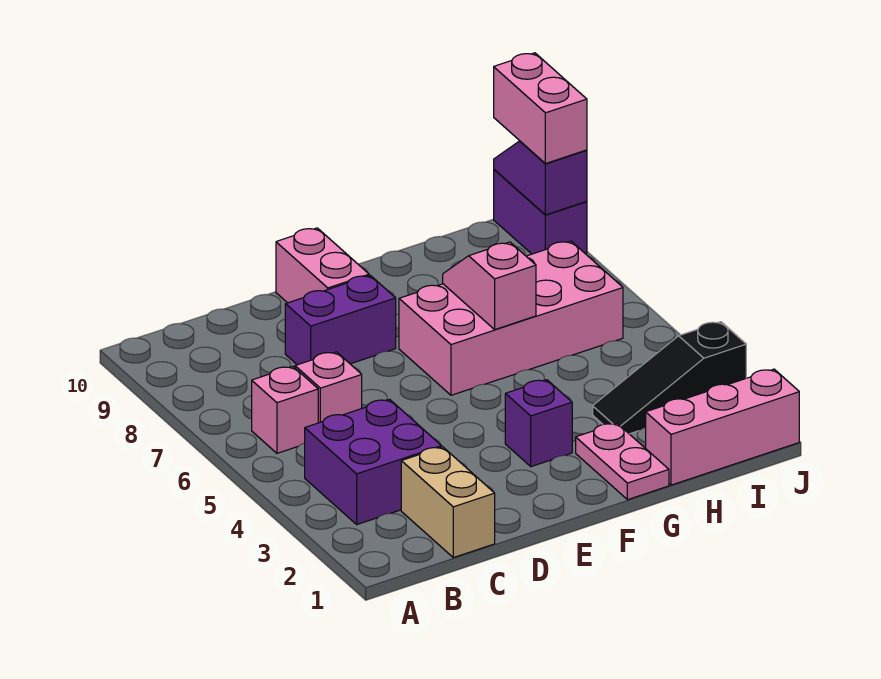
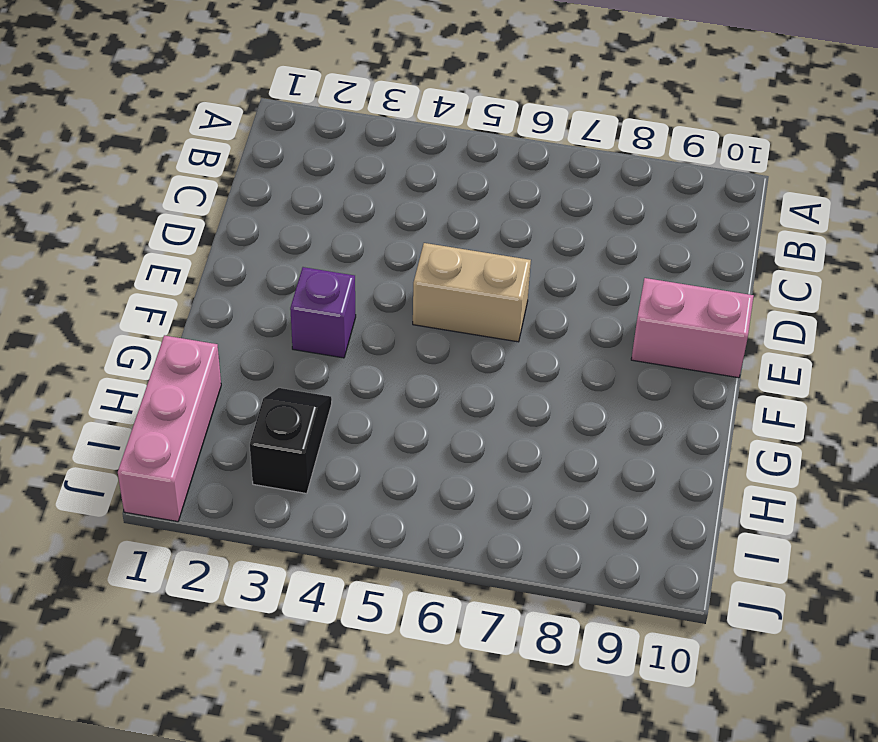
tan brick E5:E6 level 1 -> tan brick C1:C2 level 1
black slope H3:I3 level 1 top I -> black slope H3:J3 level 1 top J
none -> purple brick B3:C4 level 1
none -> pink brick B6 level 1
none -> pink brick C6 level 1

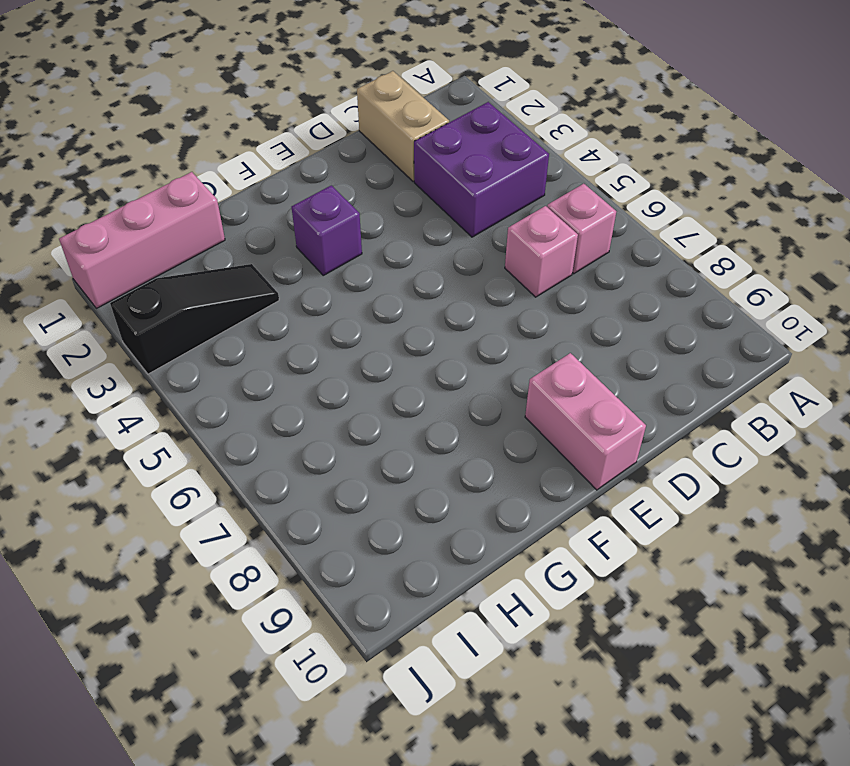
none -> purple brick D8:E8 level 1
none -> pink brick F6:I7 level 1
none -> pink plate G1:G2 level 1

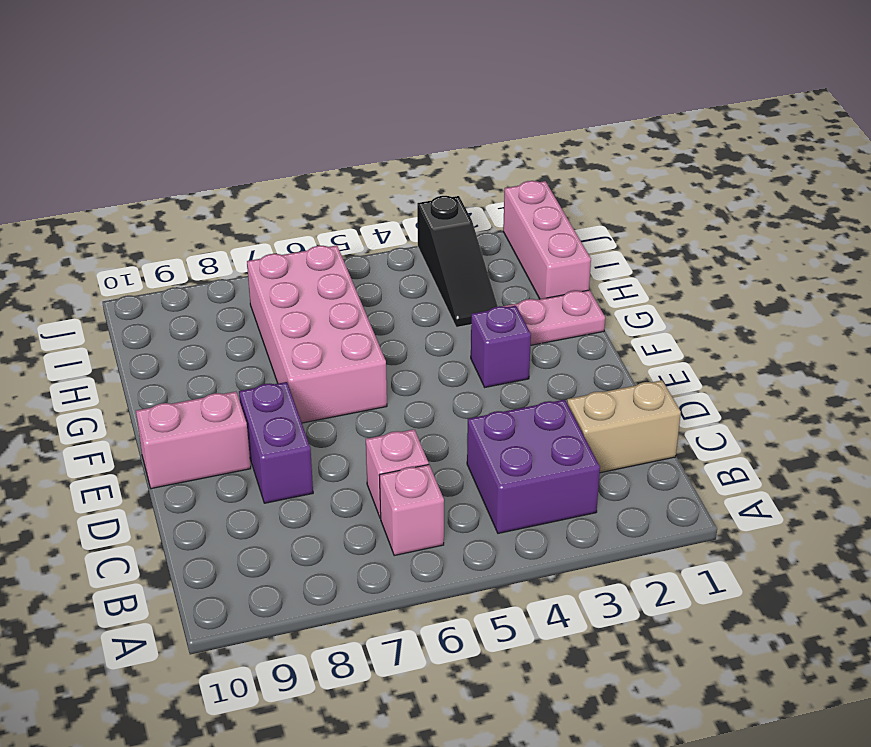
none -> purple brick J9:J10 level 1
none -> pink slope G6:G7 level 2 top 6
none -> purple slope J9:J10 level 2 top 9

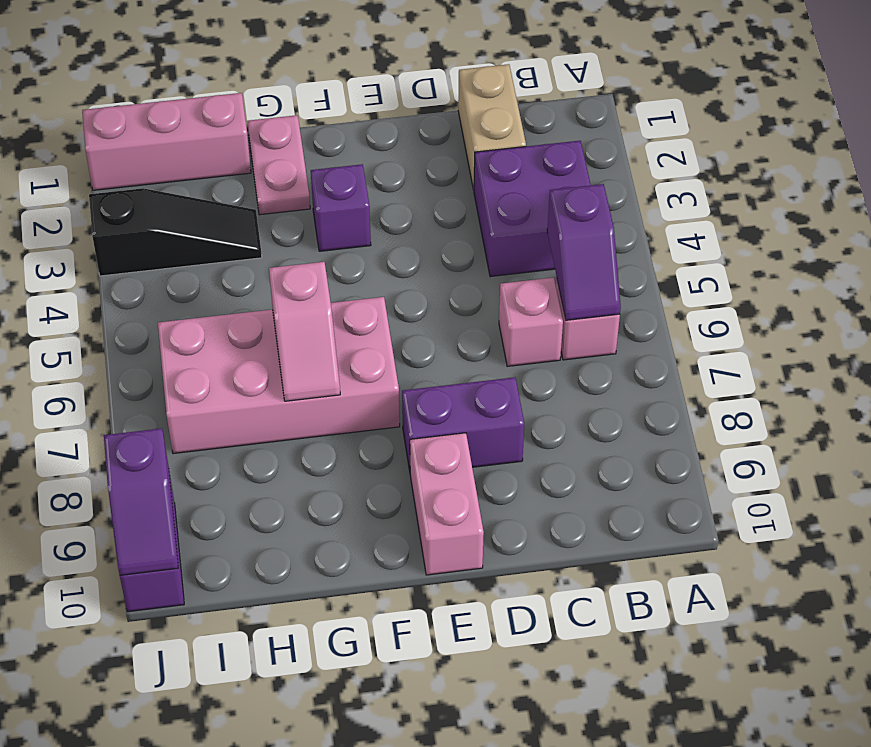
purple slope B5:B6 level 2 top 5 -> none
none -> pink brick J9:J10 level 3

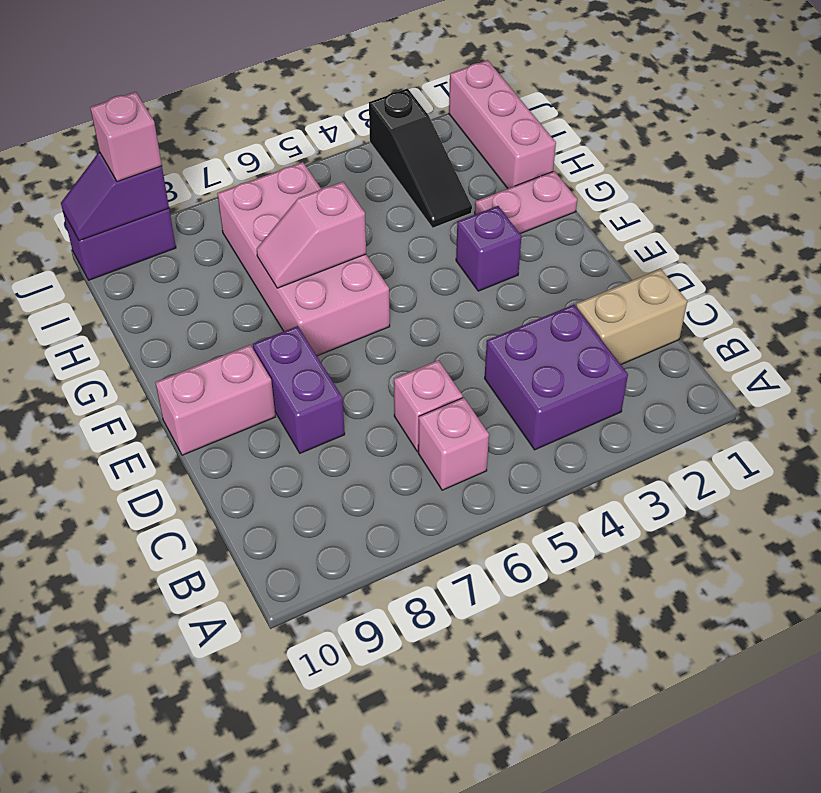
pink brick J9 level 3 -> pink brick J9:J10 level 3

